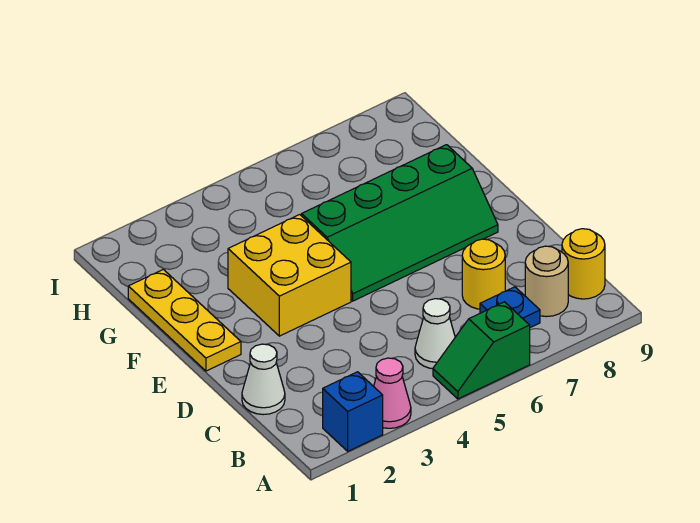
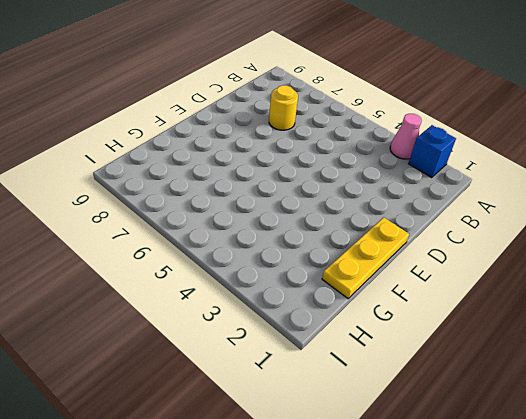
none -> green slope A5:A6 level 1 top 6
none -> white cone B5 level 1
none -> blue plate B7 level 1

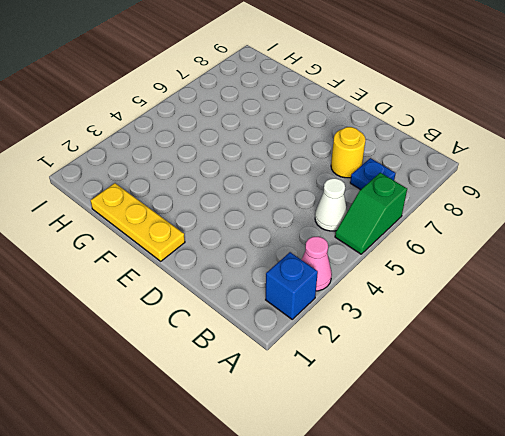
none -> tan round brick B8 level 1
none -> yellow round brick B9 level 1
none -> white cone C1 level 1

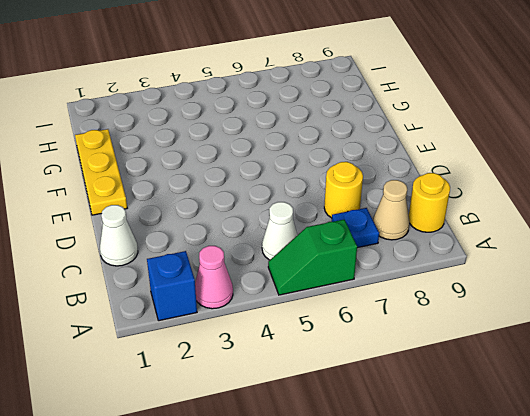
tan cone B8 level 1 -> tan round brick B8 level 1
none -> yellow brick E3:F4 level 1
none -> green slope E5:F8 level 1 top F

